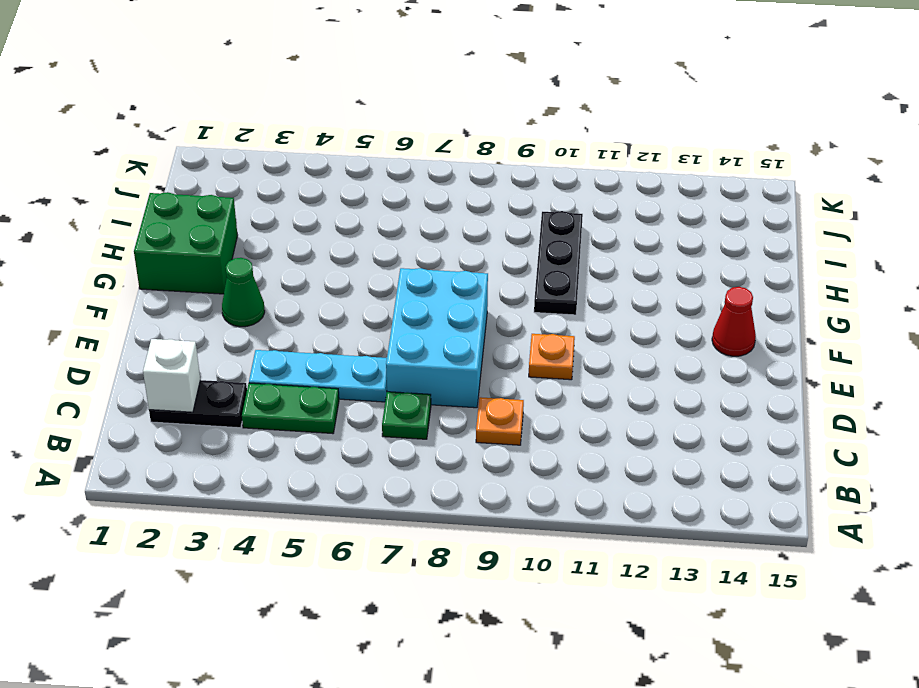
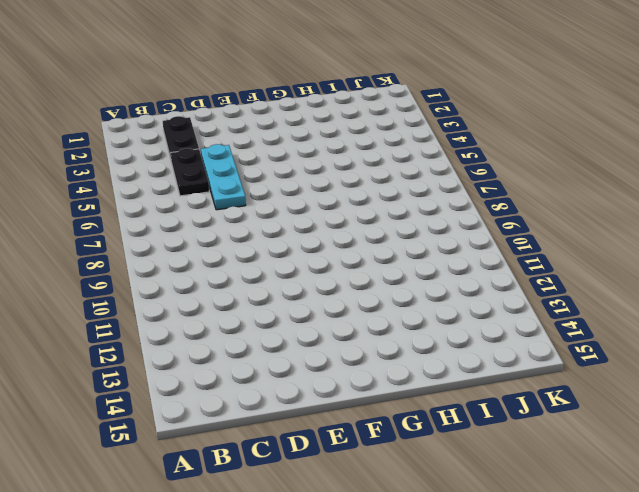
black plate C4:C5 level 1 -> green plate C4:C5 level 1
none -> green plate C7 level 1
none -> orange plate C9 level 1
none -> cyan brick D7:F8 level 1

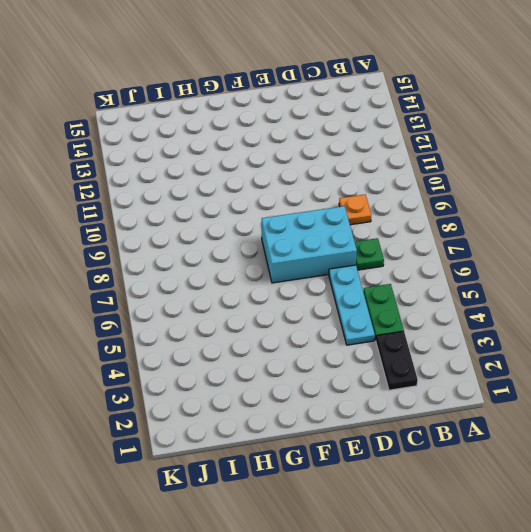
none -> orange plate E10 level 1
none -> green cone F3 level 1
none -> red cone F14 level 1

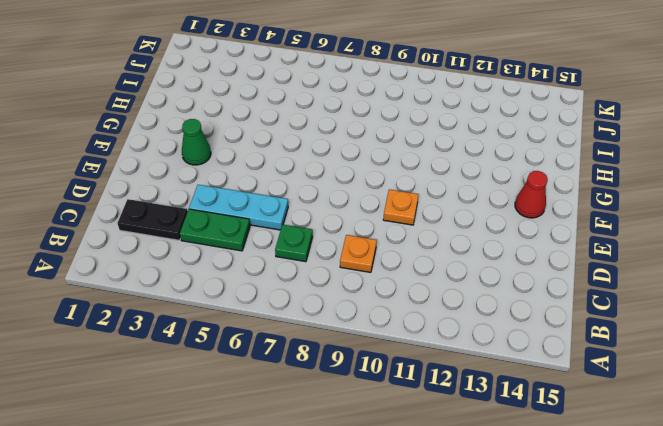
none -> cyan brick D7:F8 level 1
none -> green brick G1:H2 level 1
none -> black plate G10:I10 level 1

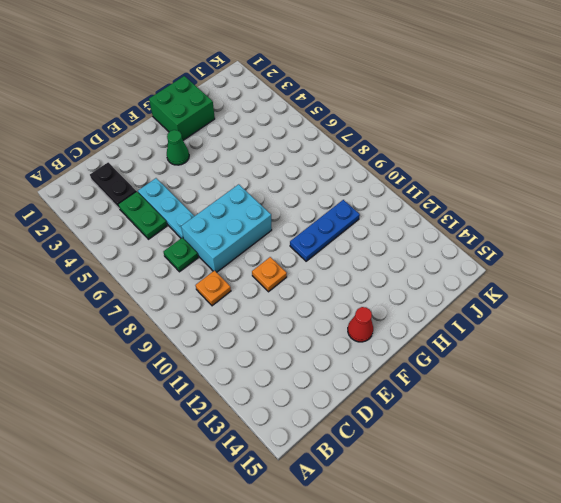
blue plate G10:I10 level 1 -> black plate G10:I10 level 1
none -> white brick C2 level 2

